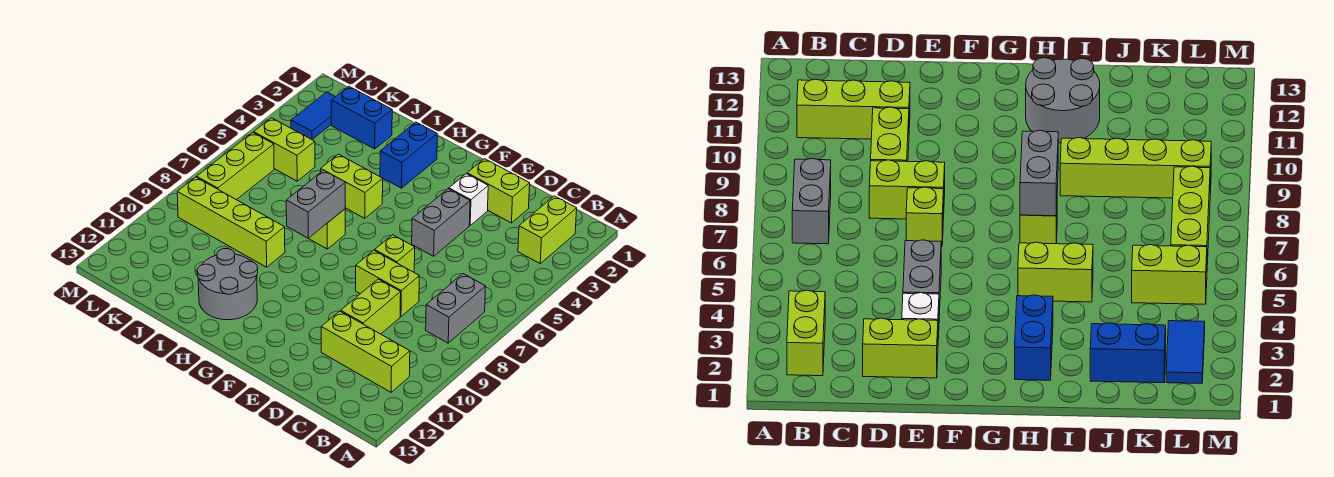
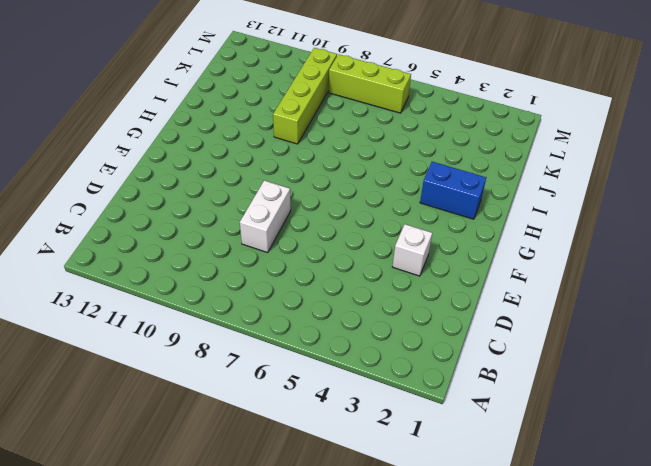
white brick D8:E8 level 1 -> lime brick D8:E8 level 1
none -> lime brick B2:B3 level 1
none -> grey brick B7:B8 level 1
none -> lime brick B11:D11 level 1

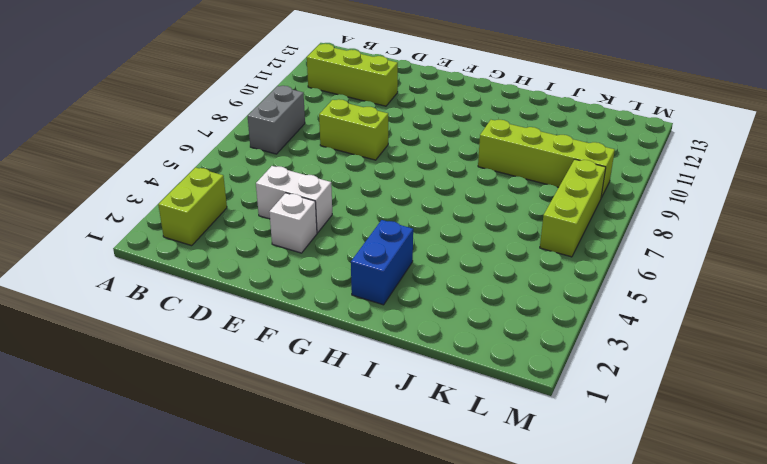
white brick D4:E4 level 1 -> grey brick E4:E5 level 1
none -> lime brick D2:E2 level 1
none -> lime brick D9:D10 level 1
none -> lime brick E7 level 1

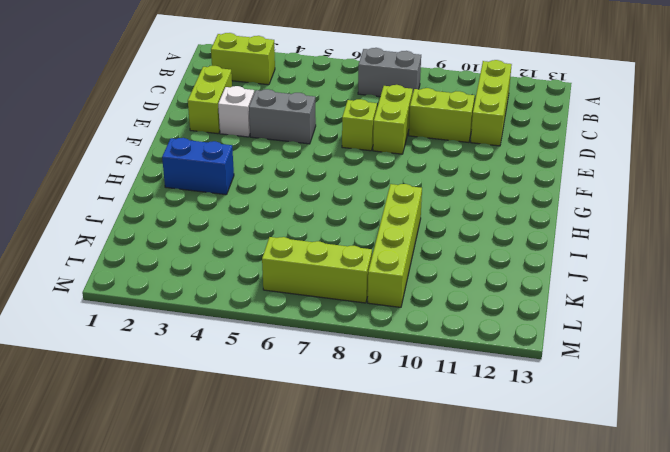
none -> lime brick H5:I5 level 1
none -> lime brick H7 level 1
none -> grey round brick H11:I12 level 1

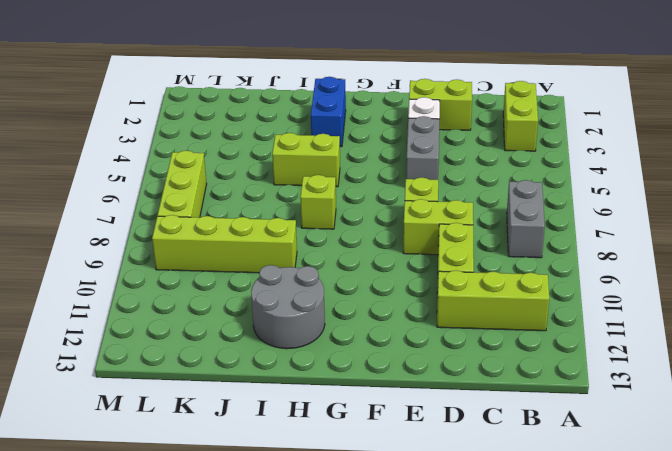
none -> blue brick J2:K2 level 1
none -> lime brick K5:L5 level 1
none -> blue tile L2:L3 level 1

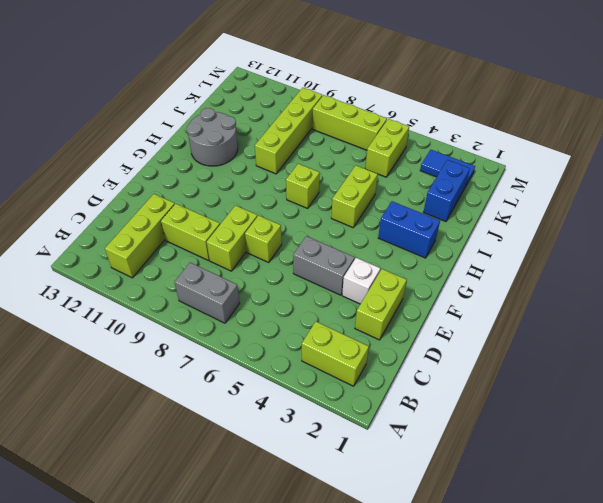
none -> grey brick H7:H8 level 2

